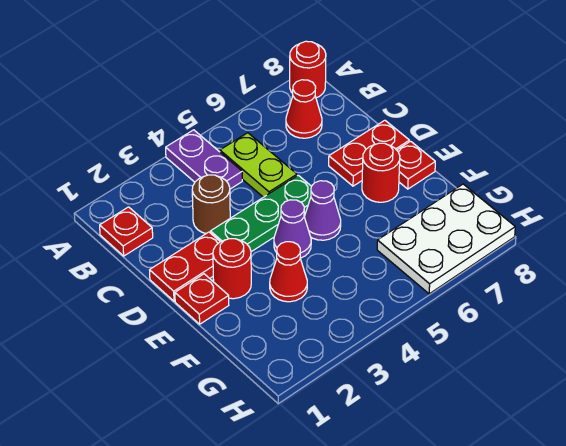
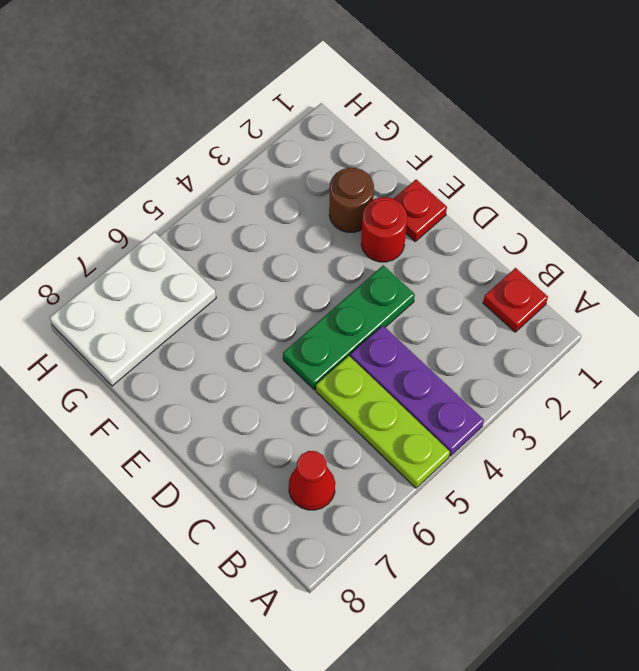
purple plate A4:C4 level 1 -> purple plate A4:B4 level 1
lime plate A5:C5 level 1 -> lime plate B5:C5 level 1
brown round brick F2 level 1 -> brown round brick C3 level 1
none -> red round brick A8 level 1
none -> red plate D1:D2 level 1
none -> red plate D7:D8 level 1

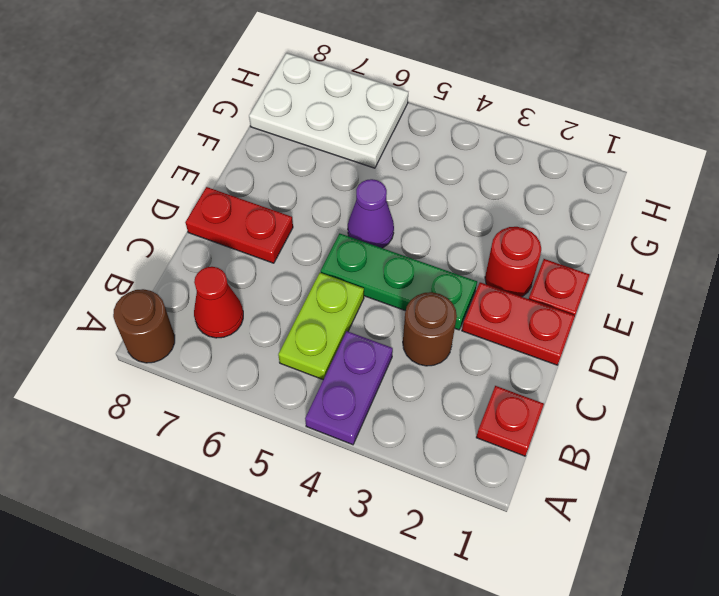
brown round brick A8 level 1 -> red round brick A8 level 1
none -> purple cone E4 level 1
none -> red round brick E7 level 1
none -> red plate E8 level 1

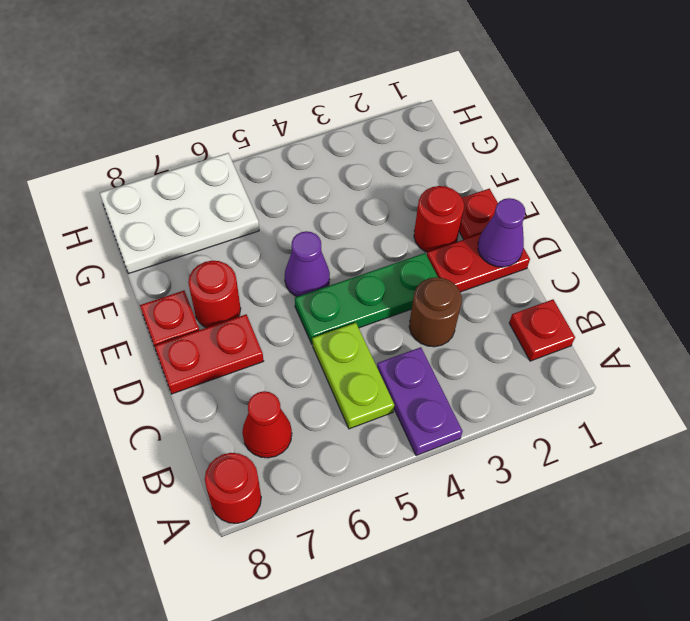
purple cone D1 level 2 -> purple cone E4 level 1
none -> red cone F3 level 1

